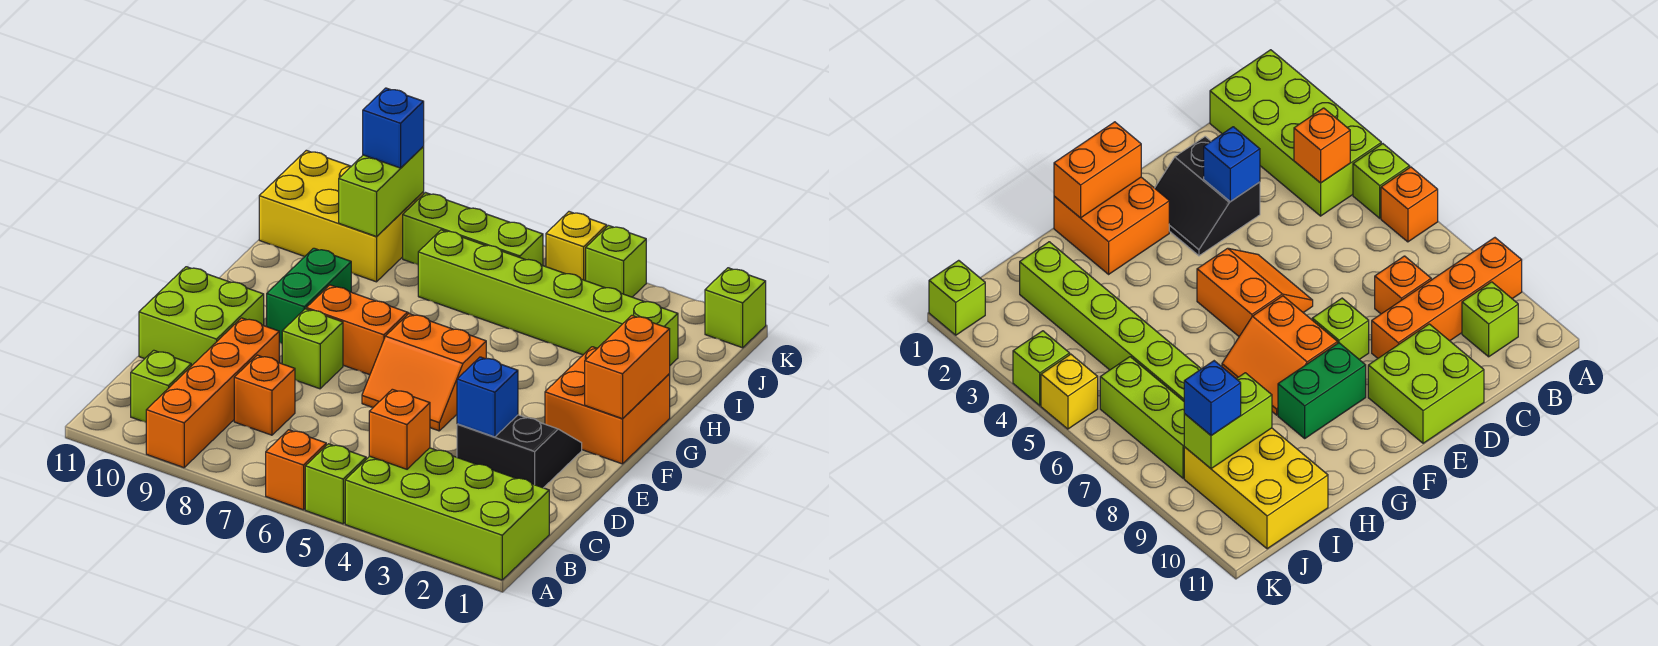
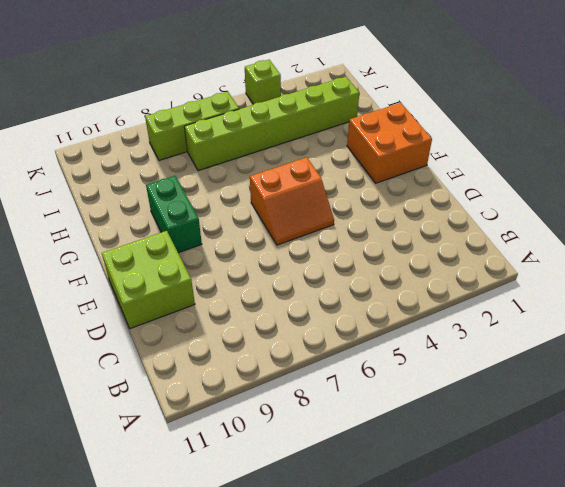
none -> lime brick A1:B4 level 1
none -> lime brick A5 level 1
none -> orange brick A6 level 1

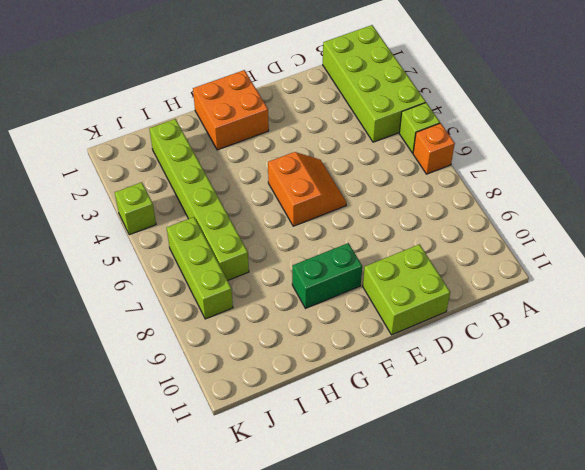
none -> orange brick A9:D9 level 1
none -> lime brick B10 level 1
none -> orange brick C8 level 1

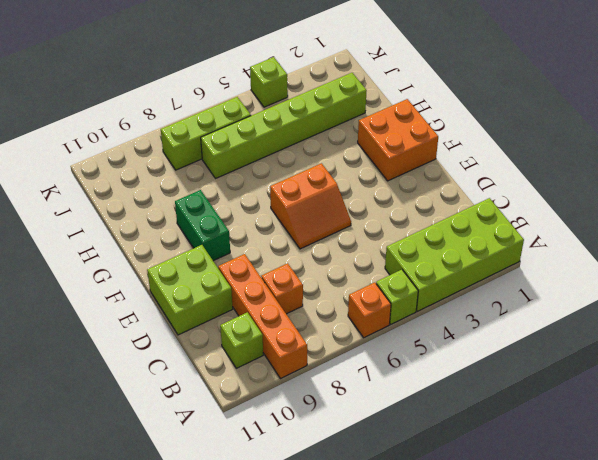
none -> black slope D2:E3 level 1 top D
none -> lime brick E8 level 1
none -> orange slope F7:G8 level 1 top F

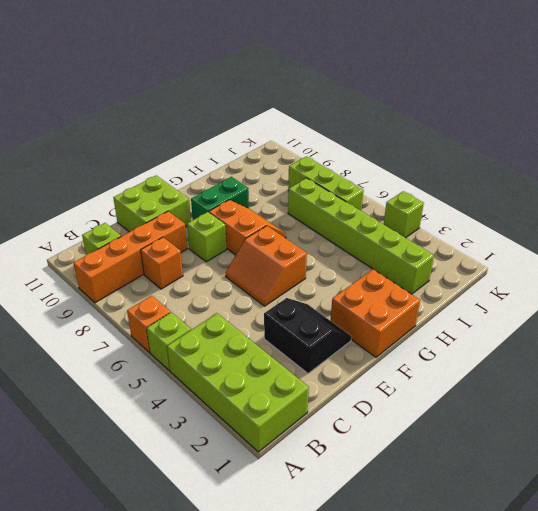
none -> yellow brick I9:J11 level 1
none -> lime brick K1 level 1
none -> yellow brick K5 level 1

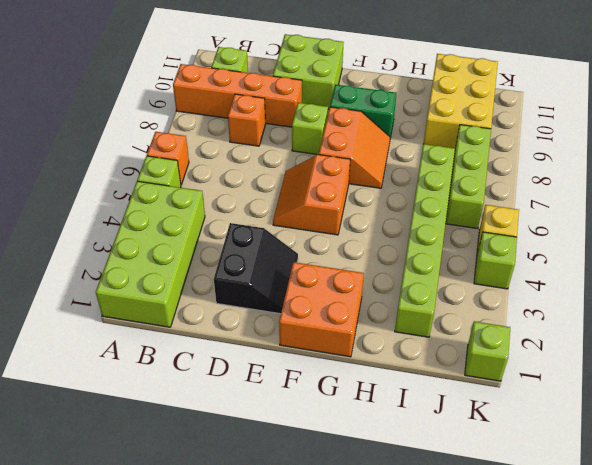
none -> orange brick B4 level 2
none -> blue brick D3 level 2
none -> orange brick F1:G1 level 2

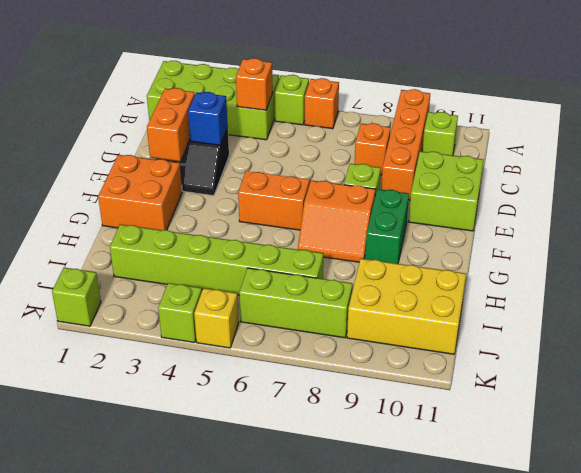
orange brick D2:E2 level 2 -> orange brick F1:G1 level 2
none -> lime brick I9:J9 level 2
none -> blue brick J9 level 3

